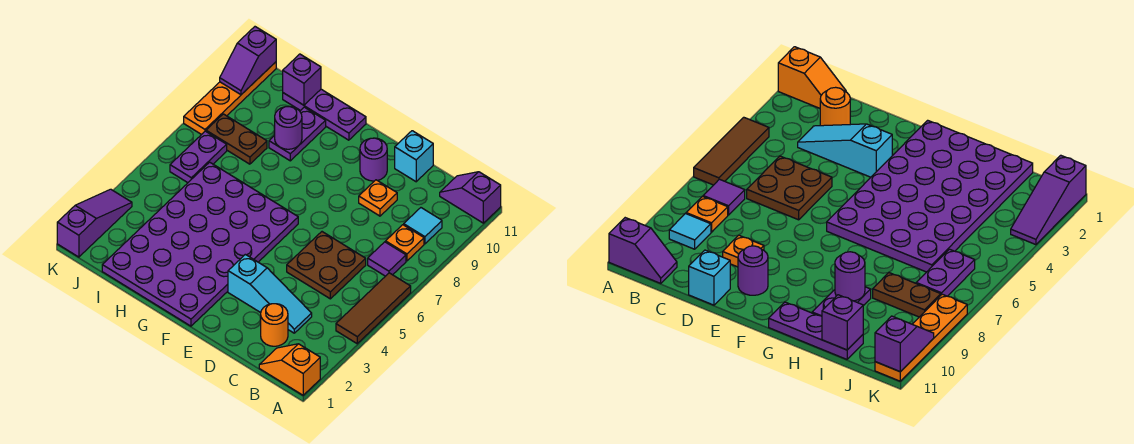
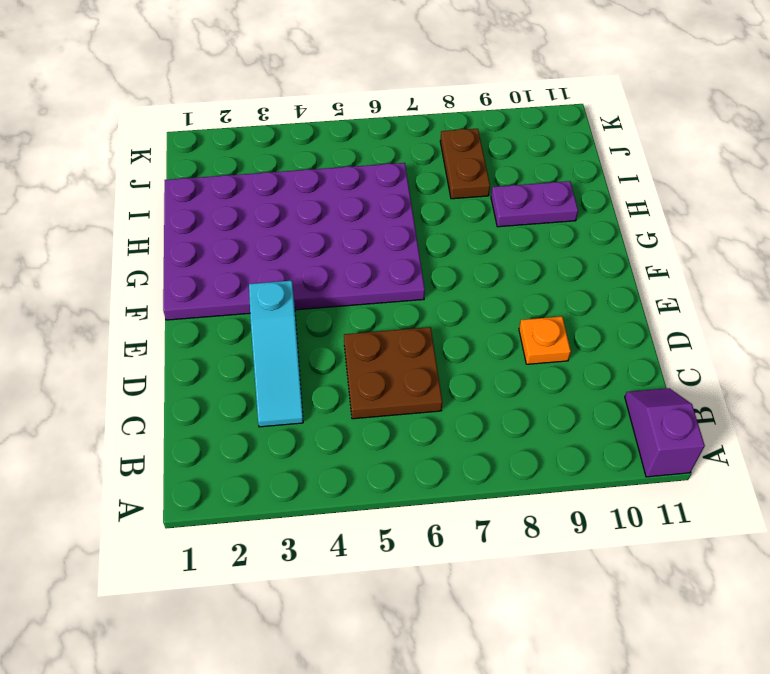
none -> orange slope A1:B1 level 1 top A
none -> brown tile A4:A6 level 1
none -> purple tile B7 level 1

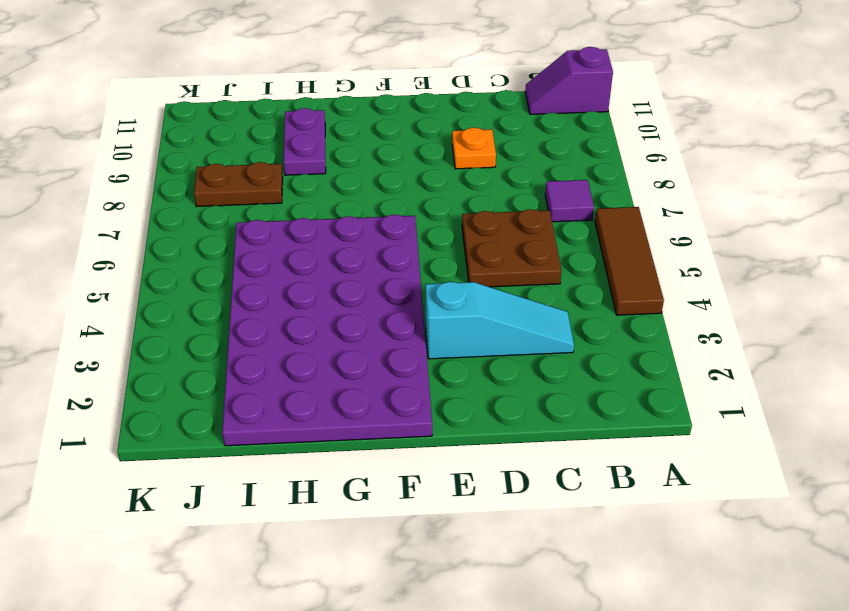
none -> orange slope A1:B1 level 1 top A
none -> orange plate B8 level 1
none -> cyan tile B9 level 1

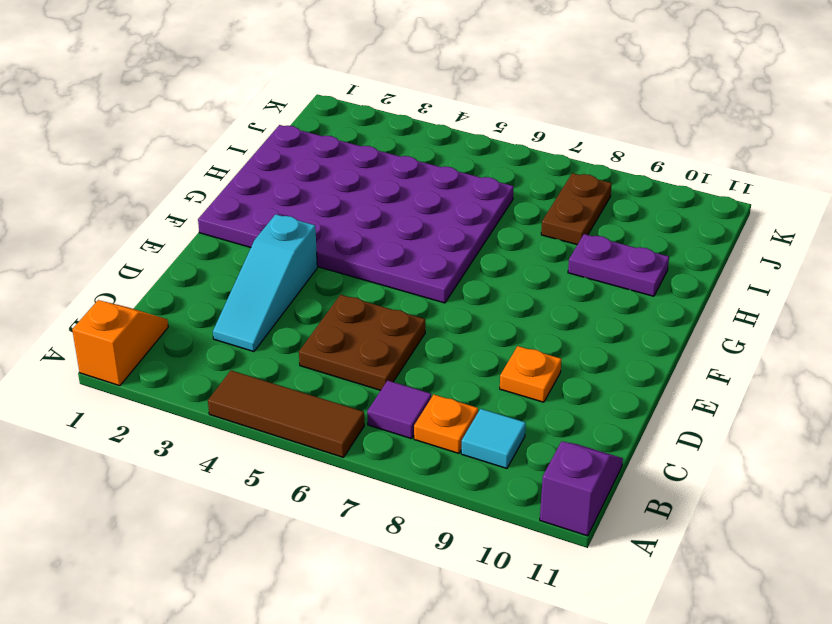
none -> orange round brick C2 level 1
none -> cyan brick D11 level 1
none -> purple round brick E10 level 1

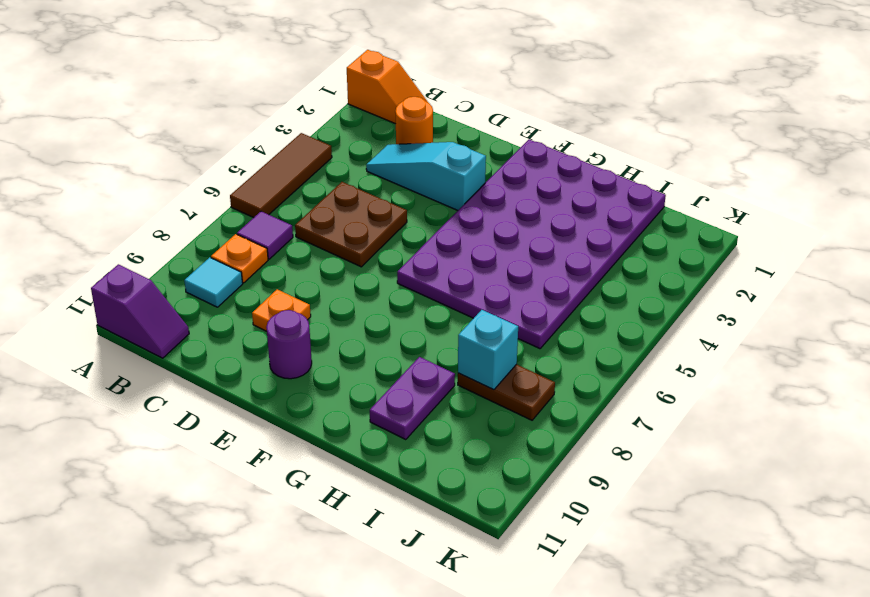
cyan brick I8 level 2 -> cyan brick D11 level 1
none -> purple plate G11:I11 level 1
none -> purple plate J6:J7 level 1
none -> purple slope K1:K3 level 1 top 1

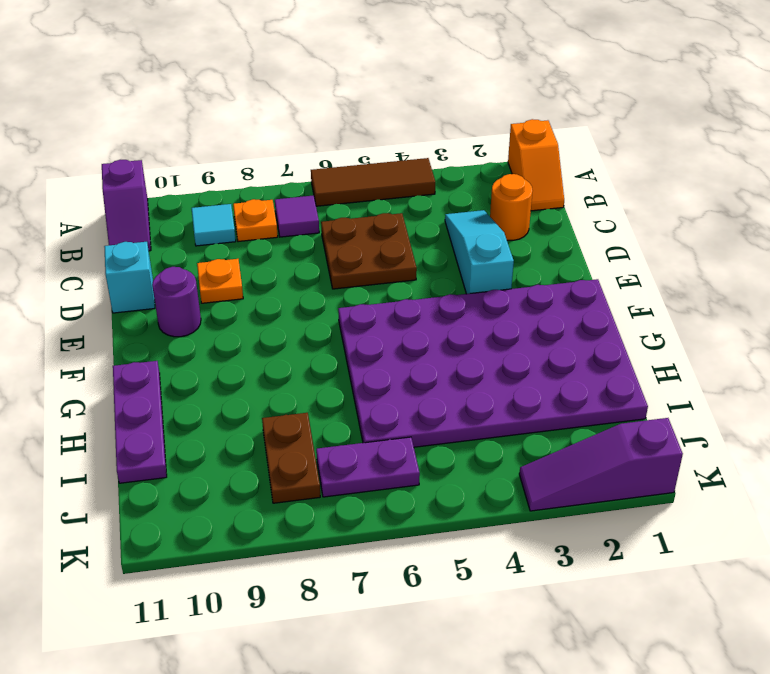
none -> purple plate H9:H10 level 1
none -> orange plate K8:K11 level 1
none -> purple round brick H9 level 2

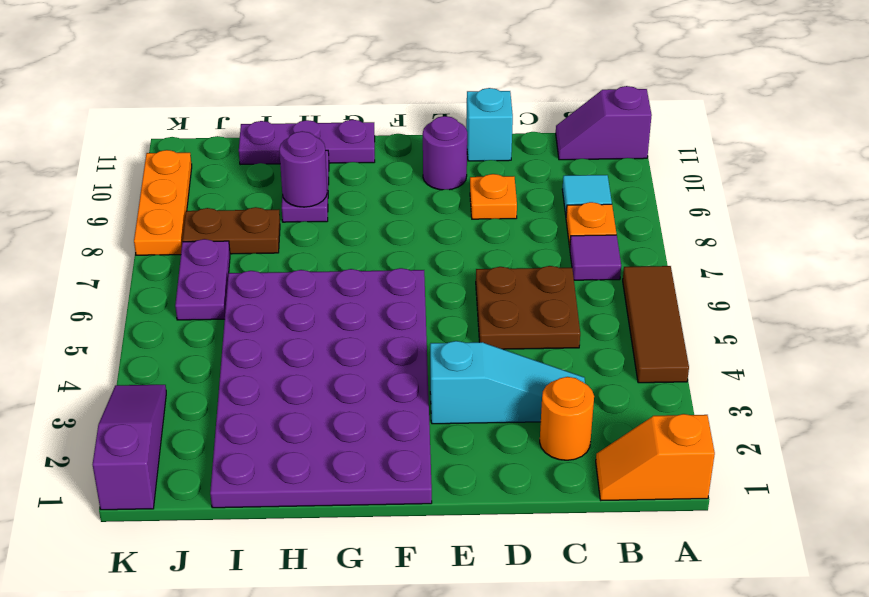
orange plate K8:K10 level 1 -> orange plate K8:K11 level 1
none -> purple brick I11 level 2
none -> purple slope K10:K11 level 2 top 11

